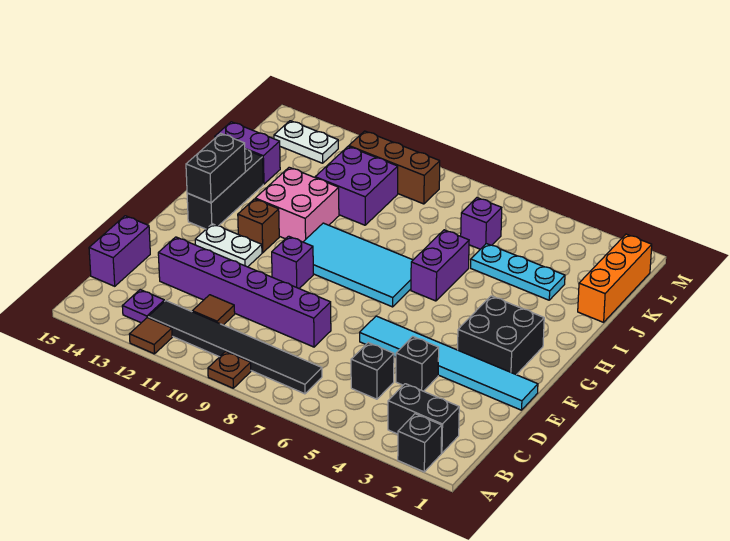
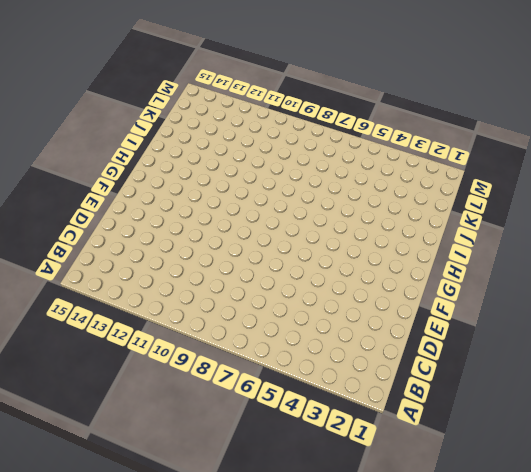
none -> black brick A2 level 1
none -> brown plate A9 level 1
none -> brown tile A12 level 1

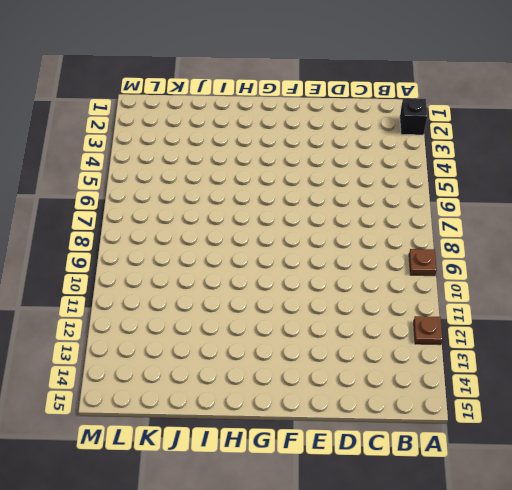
brown plate A12 level 1 -> brown tile A12 level 1
none -> black brick B2:B3 level 1
none -> black tile B7:B12 level 1
none -> purple plate B13 level 1

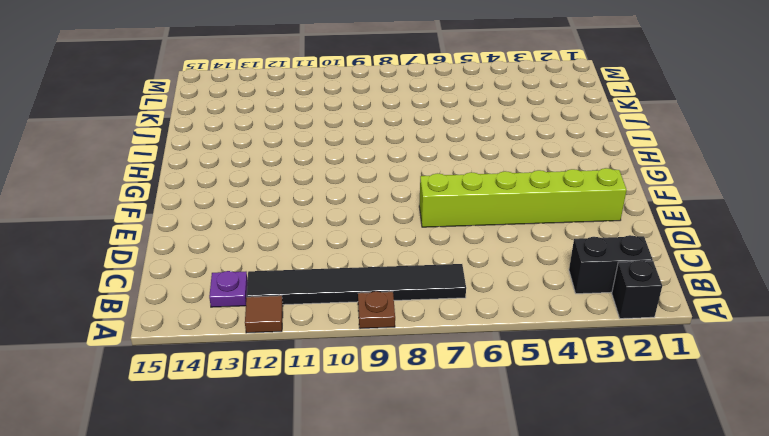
lime brick E2:E7 level 1 -> cyan tile E1:E6 level 1
none -> black brick C5 level 1
none -> brown tile C11 level 1
none -> purple brick C15:D15 level 1

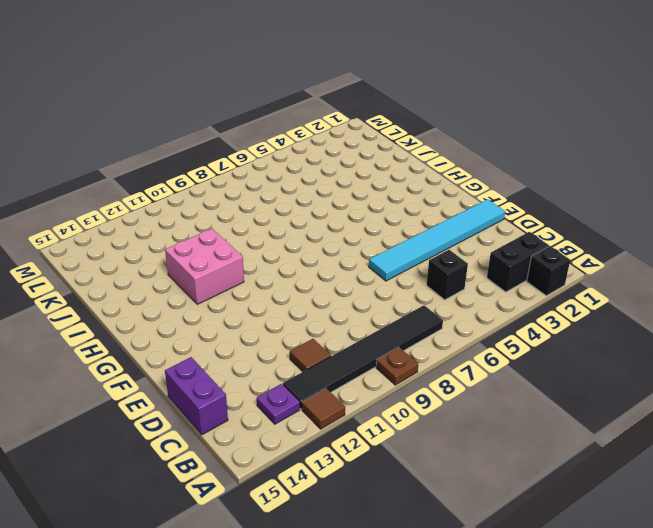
none -> black brick D4 level 1
none -> purple brick D8:D13 level 1
none -> black brick F2:G3 level 1

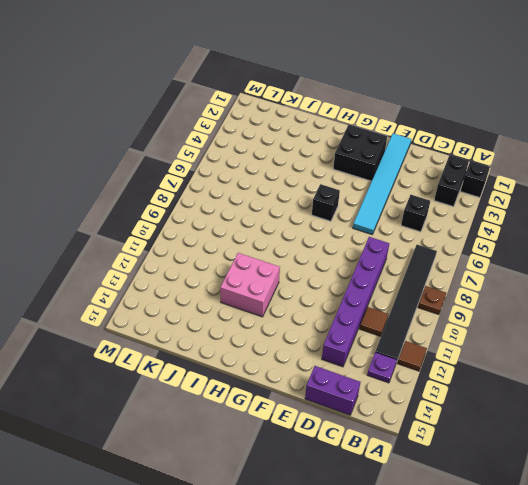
black brick G6 level 1 -> black brick D4 level 1
none -> purple brick F10 level 1
none -> white plate F12:F13 level 1
none -> cyan tile G7:H10 level 1

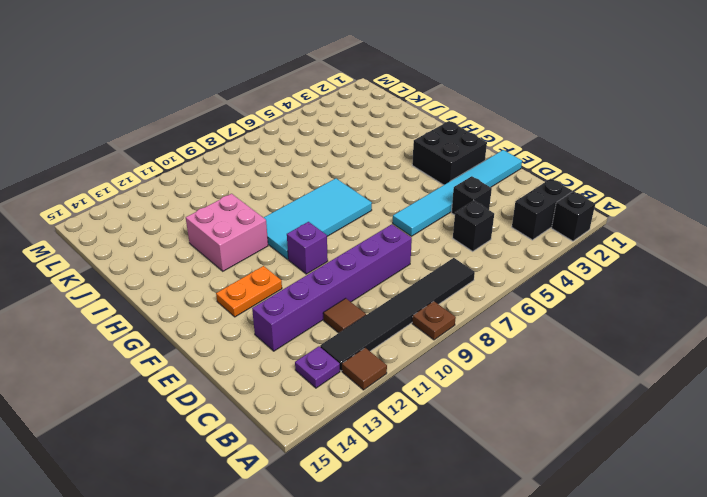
orange plate F12:F13 level 1 -> white plate F12:F13 level 1
none -> purple brick C15:D15 level 1
none -> brown brick G12 level 1
none -> black brick G14:I14 level 1

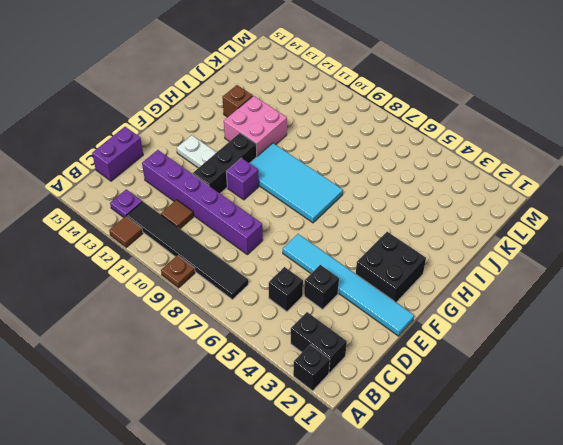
black brick E11:G11 level 1 -> black brick G14:I14 level 1
brown brick I13 level 1 -> brown brick G12 level 1
none -> purple brick H6:I6 level 1
none -> orange brick J1:L1 level 1
none -> cyan plate J3:J5 level 1

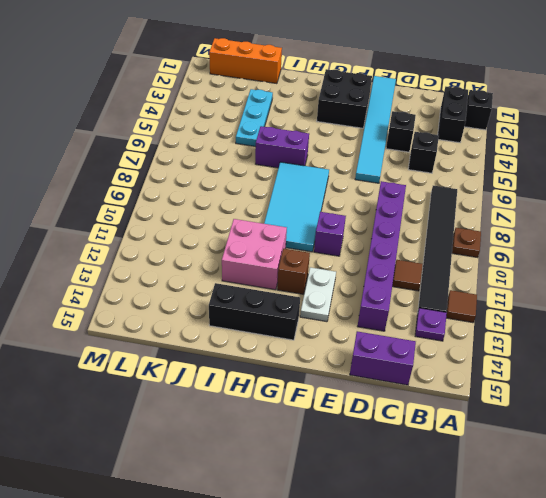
none -> purple brick J10:K11 level 1
none -> purple brick J14:J15 level 1
none -> purple brick K6 level 1

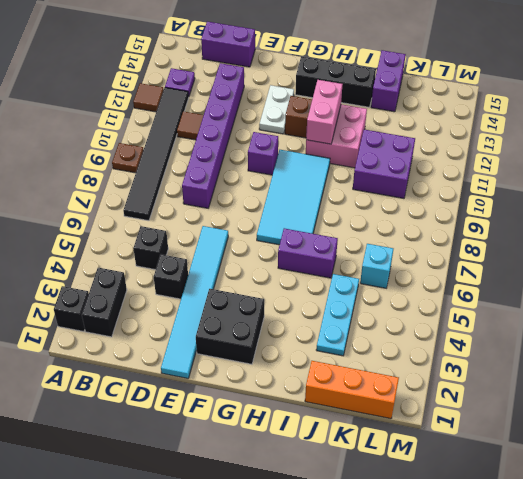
pink brick H11:H12 level 2 -> none
cyan brick K6 level 1 -> purple brick K6 level 1
none -> brown brick L9:L11 level 1
none -> white plate L13:L14 level 1
none -> black brick G14:H14 level 2

